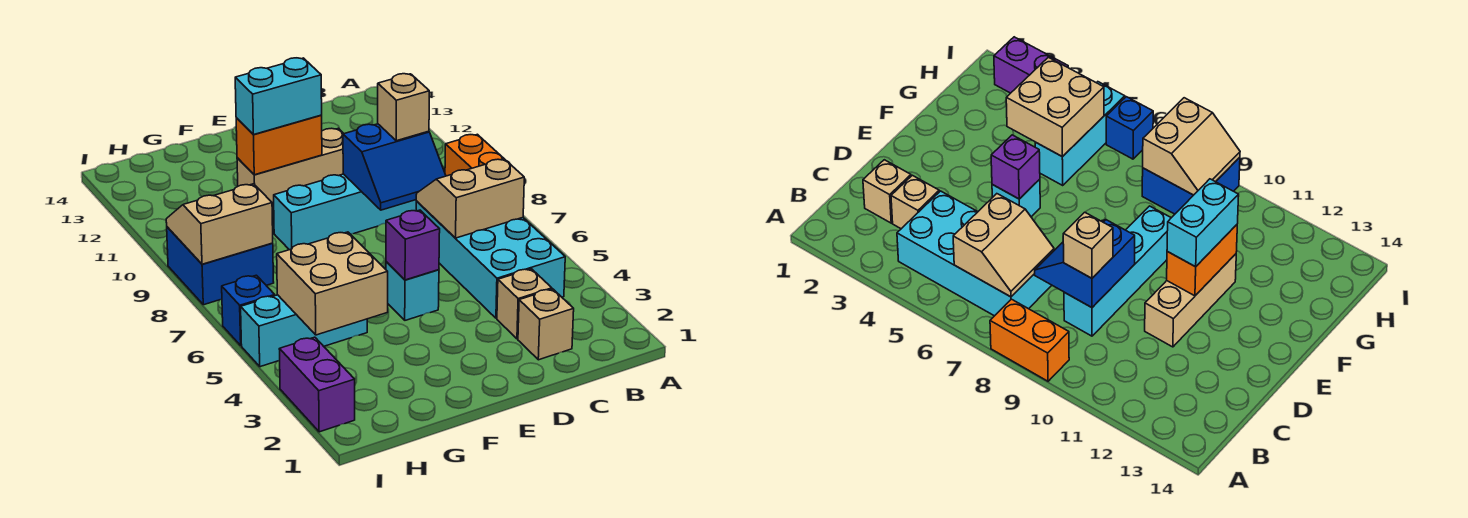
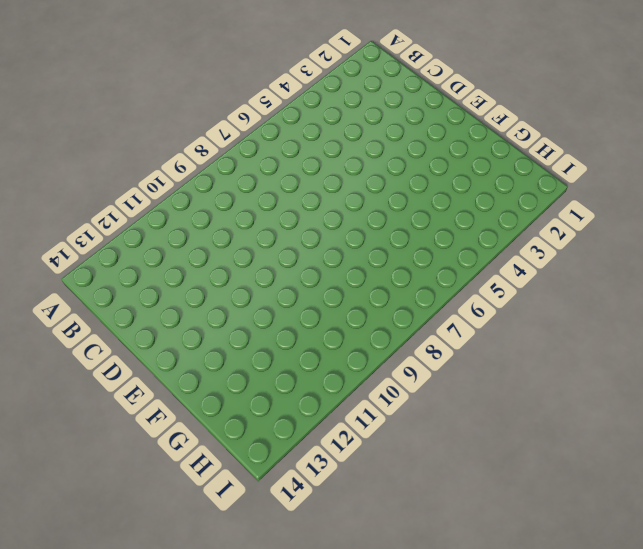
none -> orange brick A8:A9 level 1
none -> cyan brick B4:C7 level 1
none -> tan brick C2 level 1

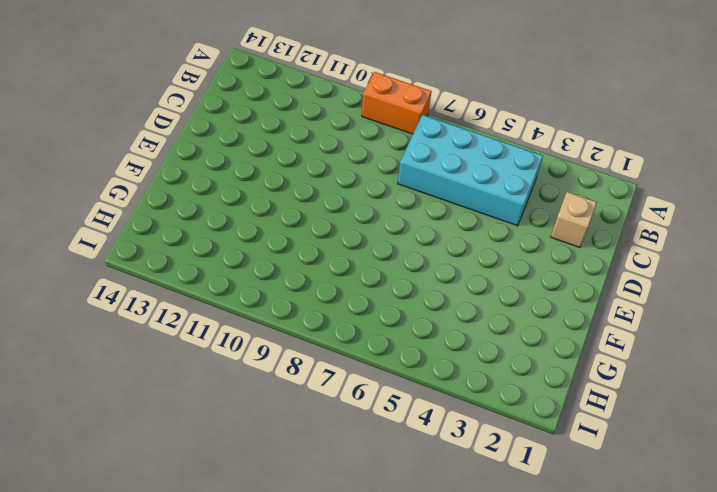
none -> tan brick C3 level 1
none -> cyan brick C9:F9 level 1
none -> tan brick D11:F11 level 1

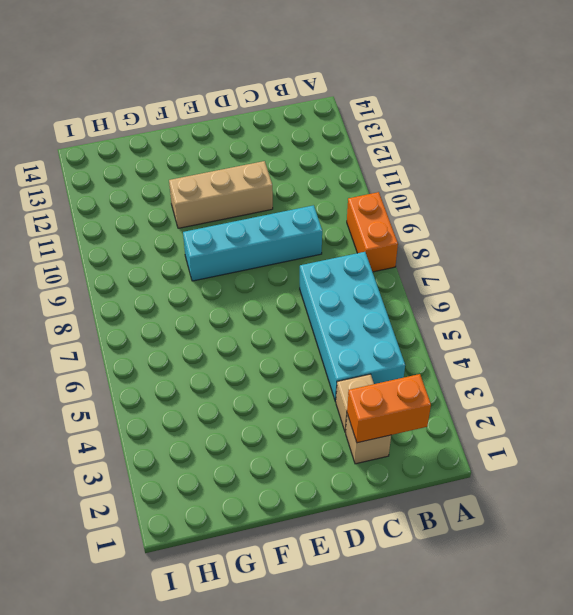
orange brick B2:C2 level 2 -> orange brick E11:F11 level 2
none -> cyan brick E5 level 1
none -> cyan brick G5:I5 level 1
none -> blue brick H8:I9 level 1

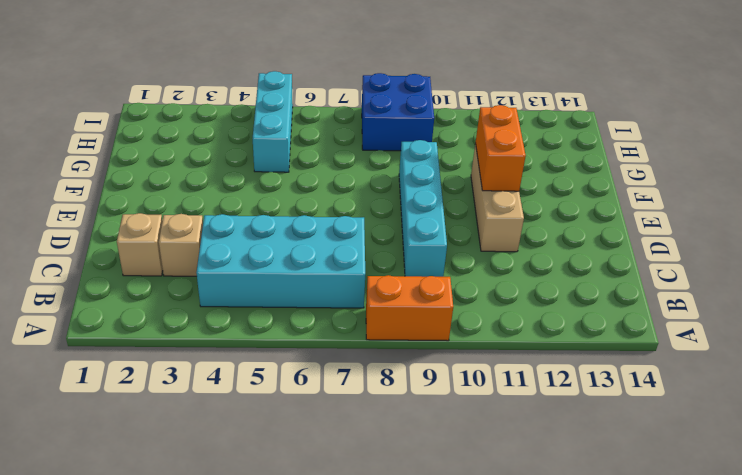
none -> cyan brick E5 level 1
none -> purple brick I2:I3 level 1
none -> blue brick I6 level 1

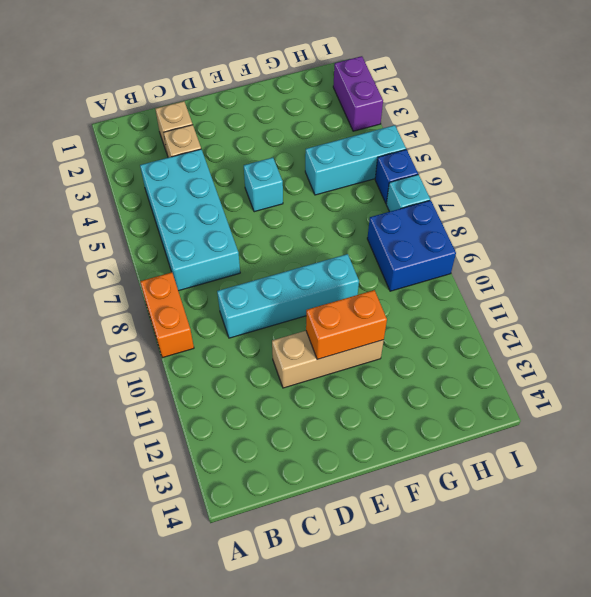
cyan brick I7 level 1 -> none
none -> tan slope B6:C7 level 2 top 6
none -> blue slope C8:D9 level 2 top 9
none -> purple brick E5 level 2

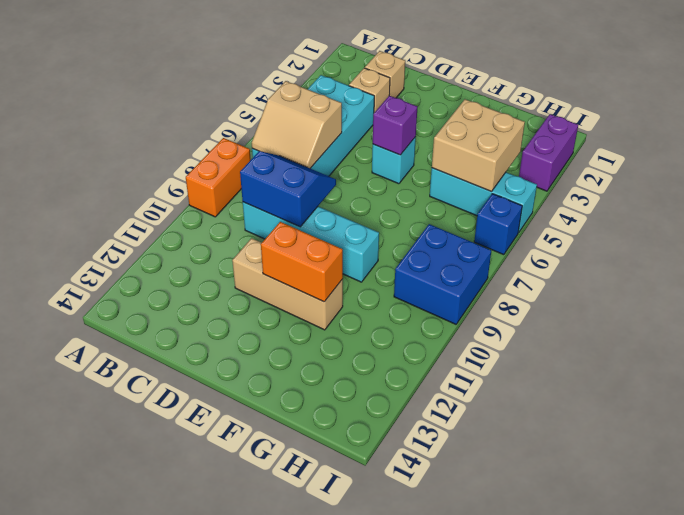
none -> tan slope H8:I9 level 2 top 8
none -> tan brick C9 level 3
none -> cyan brick E11:F11 level 3

